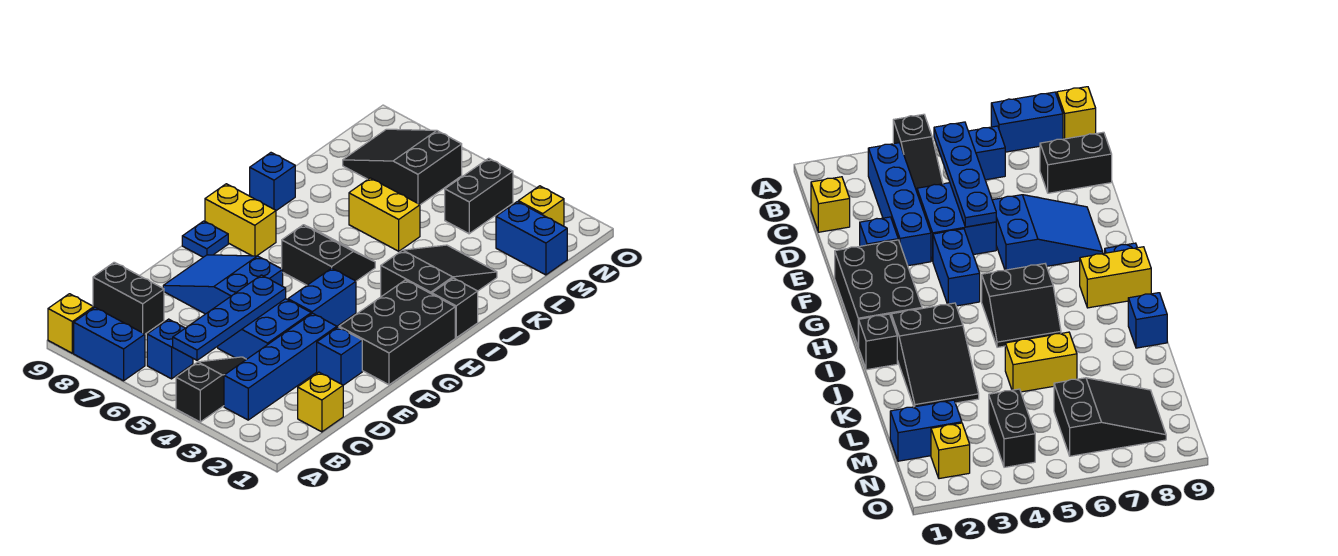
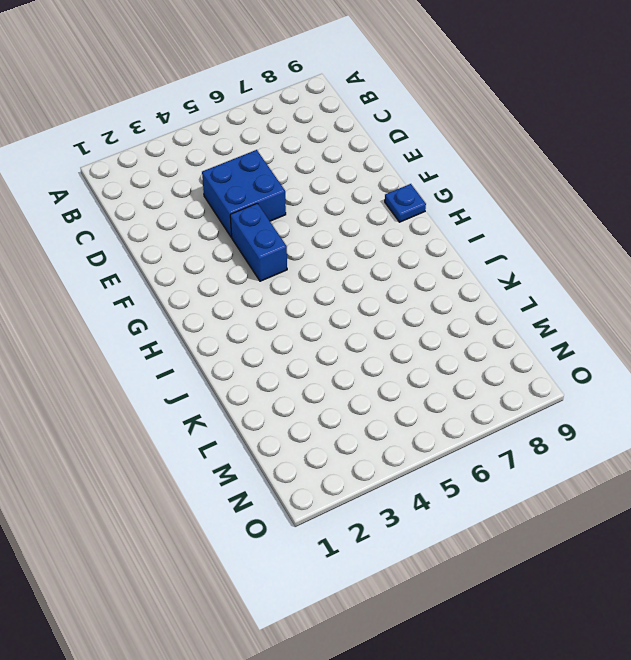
none -> black slope A4:C4 level 1 top A
none -> blue brick A7:A8 level 1
none -> yellow brick A9 level 1

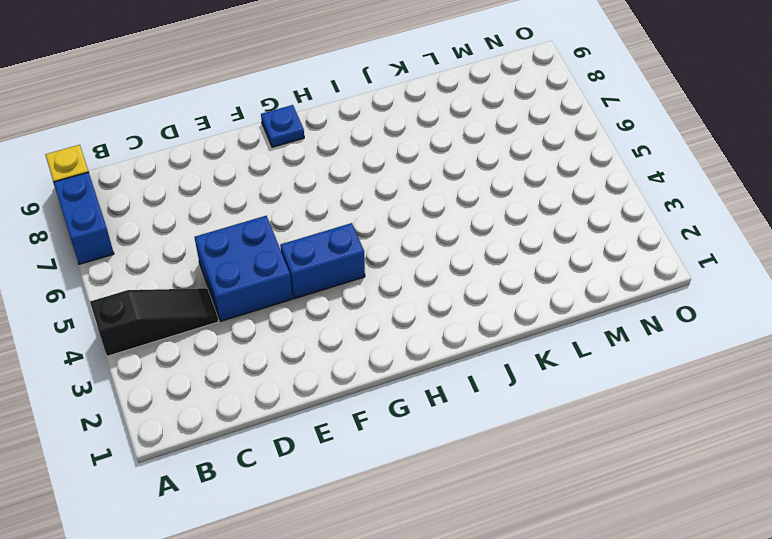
none -> blue brick B3:E3 level 1
none -> blue brick B6 level 1
none -> yellow brick C1 level 1

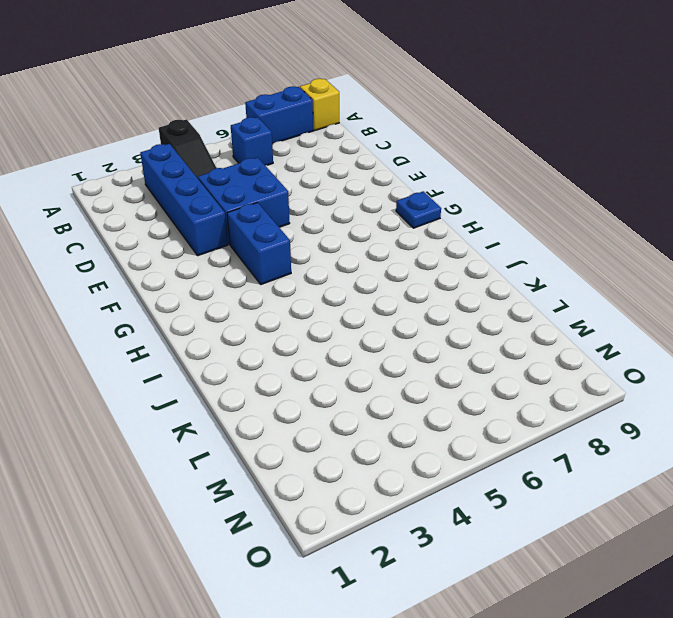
none -> yellow brick C1 level 1
none -> black brick C8:C9 level 1
none -> blue brick E2 level 1

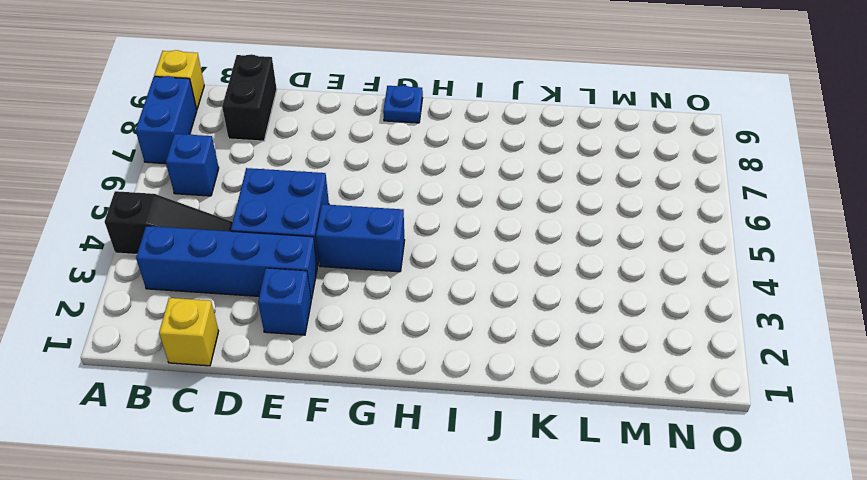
none -> blue slope E6:F8 level 1 top 6
none -> black brick F1:H2 level 1
none -> black slope H5:I6 level 1 top H

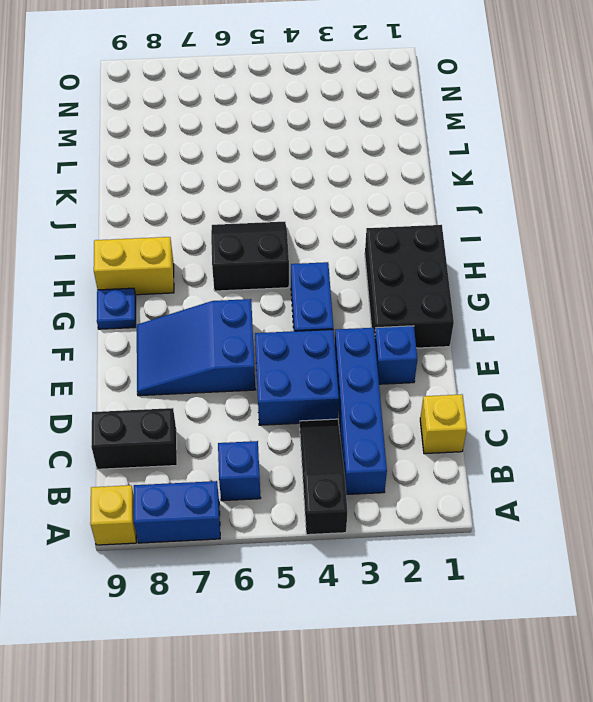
none -> black brick I1 level 1
none -> black slope I2:K3 level 1 top I
none -> blue brick J9 level 1

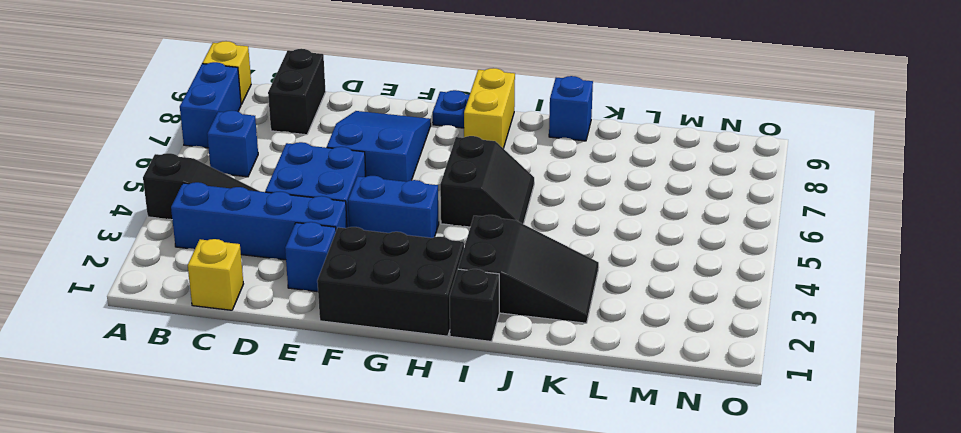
none -> yellow brick K5:K6 level 1
none -> blue brick M1:M2 level 1
none -> black brick M4:N4 level 1

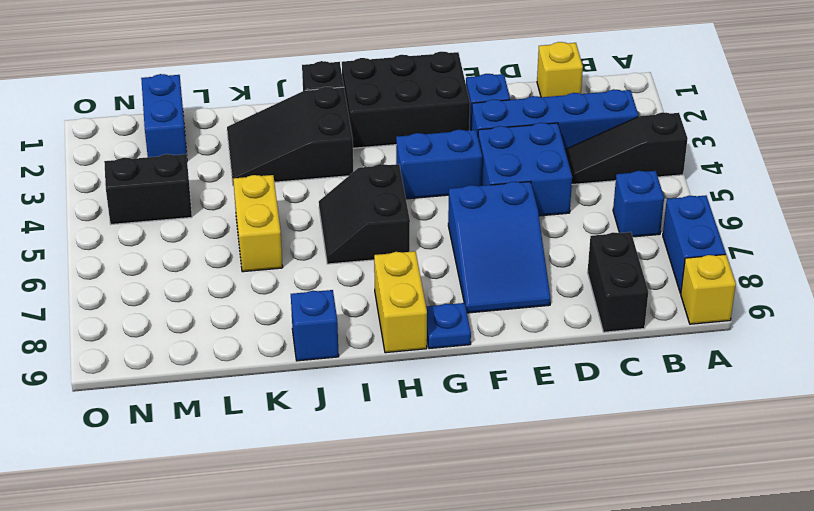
none -> black slope M6:N8 level 1 top 6
none -> yellow brick N2 level 1
none -> blue plate B5:E5 level 2

